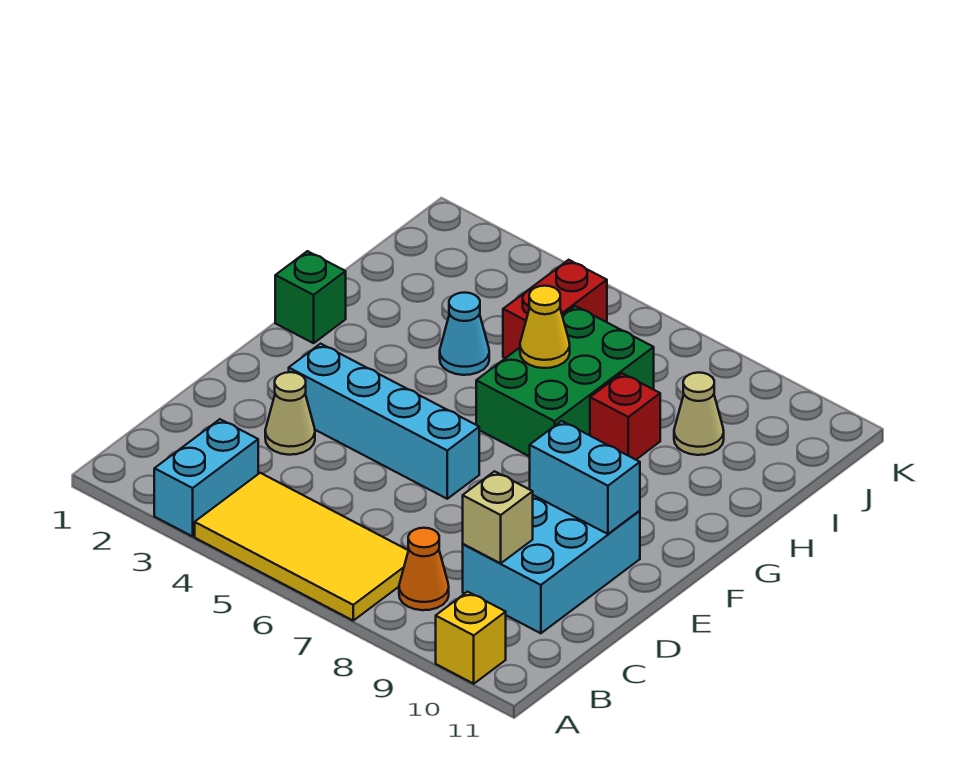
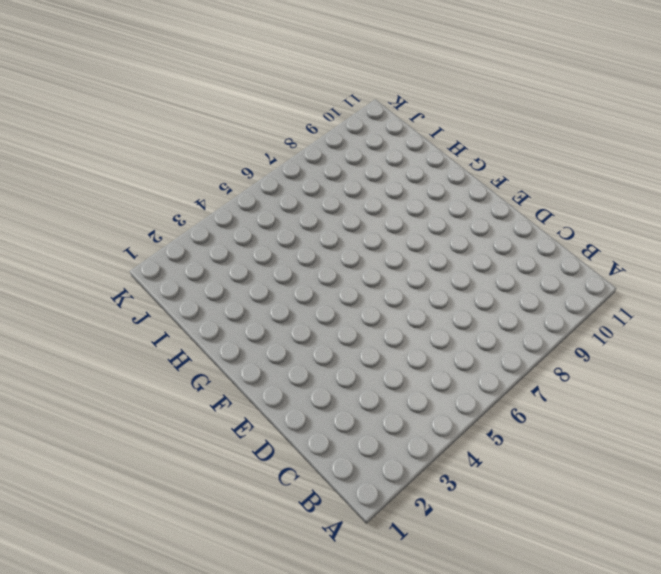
none -> cyan brick A3:B3 level 1
none -> yellow tile A4:B7 level 1
none -> yellow brick A10 level 1

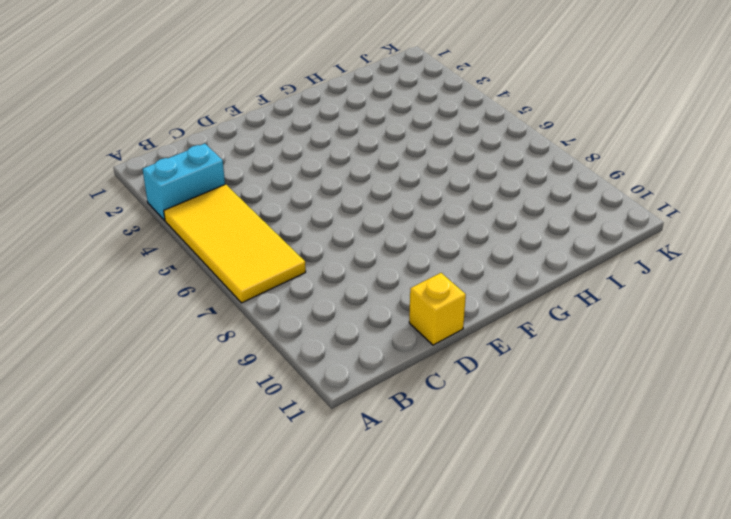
yellow brick D11 level 1 -> yellow brick A10 level 1
none -> orange cone B8 level 1
none -> cyan brick C9:E10 level 1
none -> tan cone D3 level 1

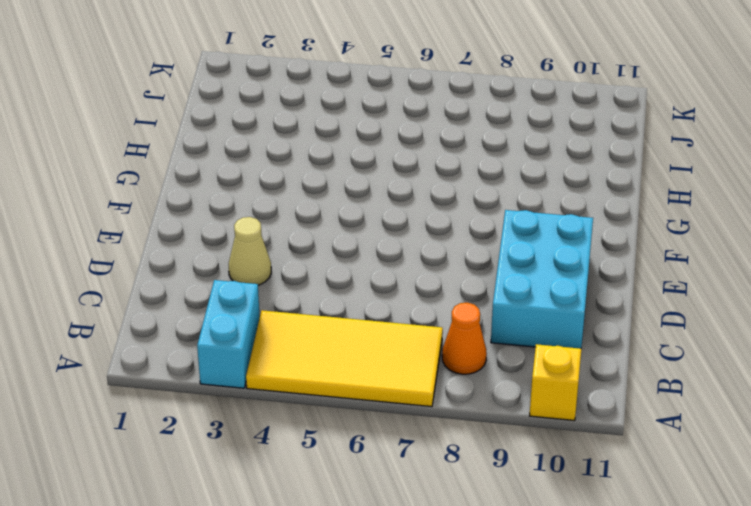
none -> cyan brick E3:E6 level 1
none -> green brick G1 level 1
none -> green brick G6:I7 level 1

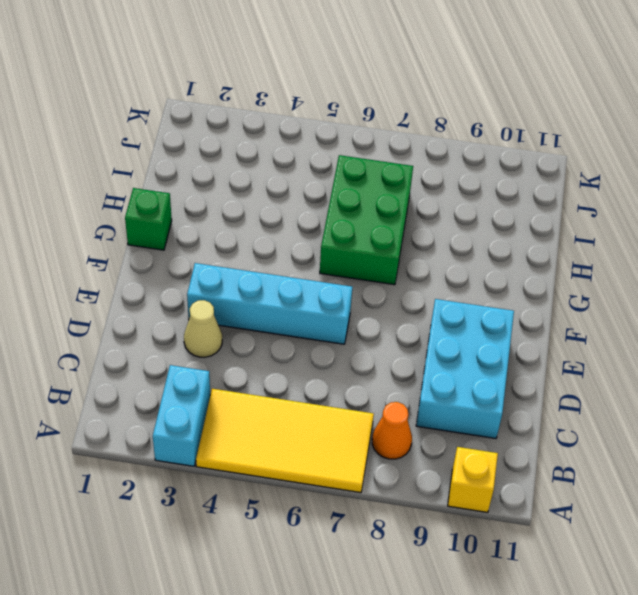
none -> cyan cone H4 level 1
none -> red brick H8 level 1
none -> red brick I5:J5 level 1

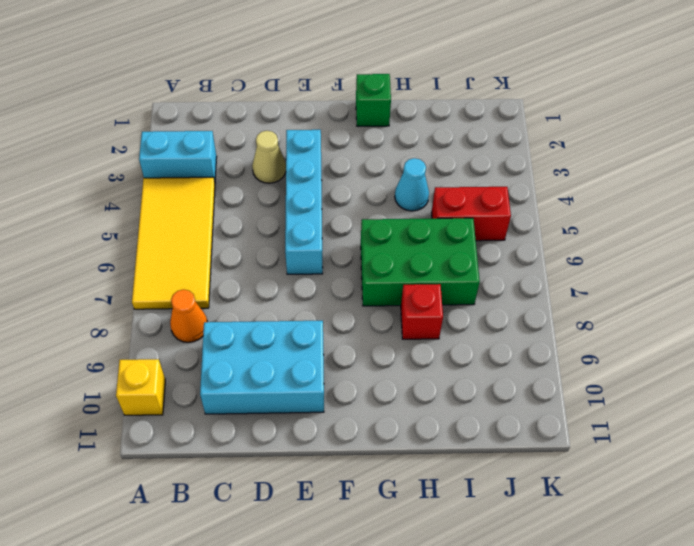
none -> tan cone I9 level 1
none -> tan brick C9 level 2
none -> cyan brick E9:E10 level 2

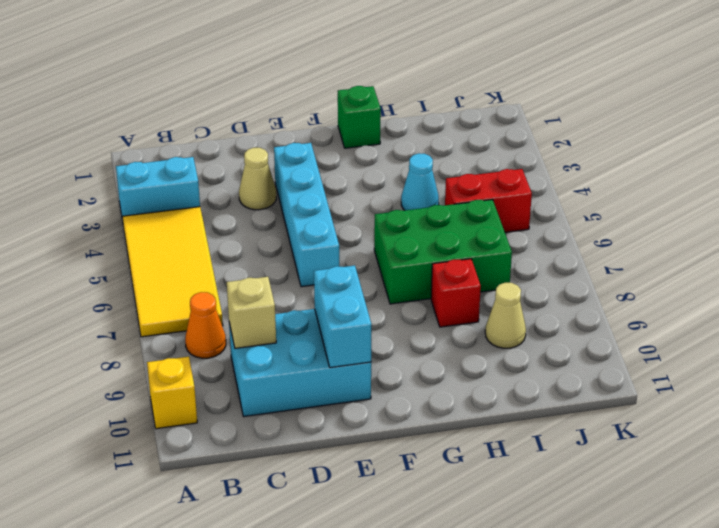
none -> yellow cone H6 level 2

